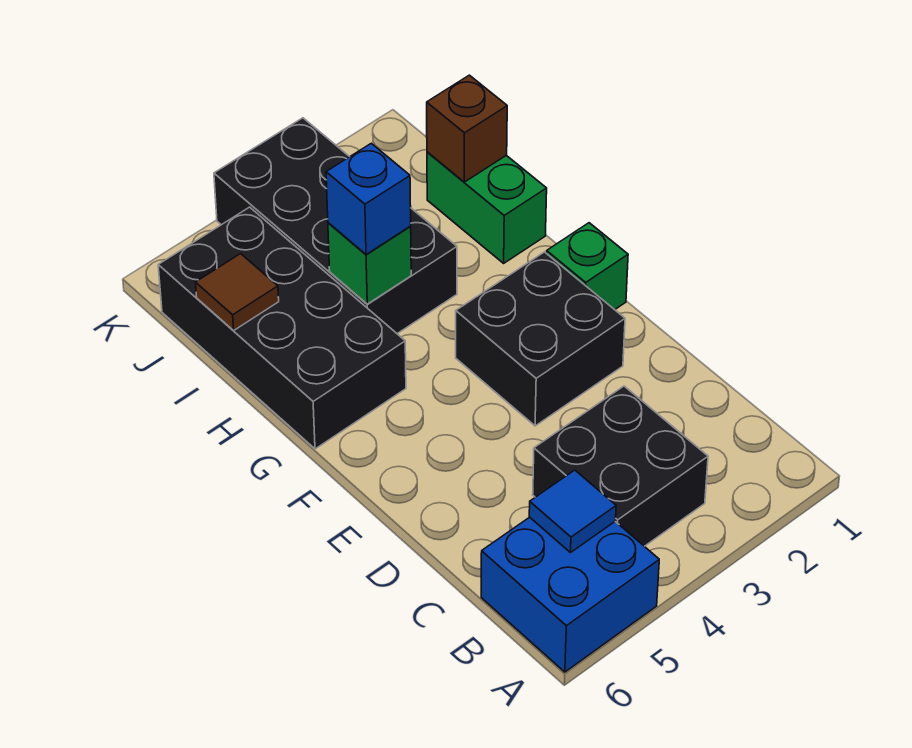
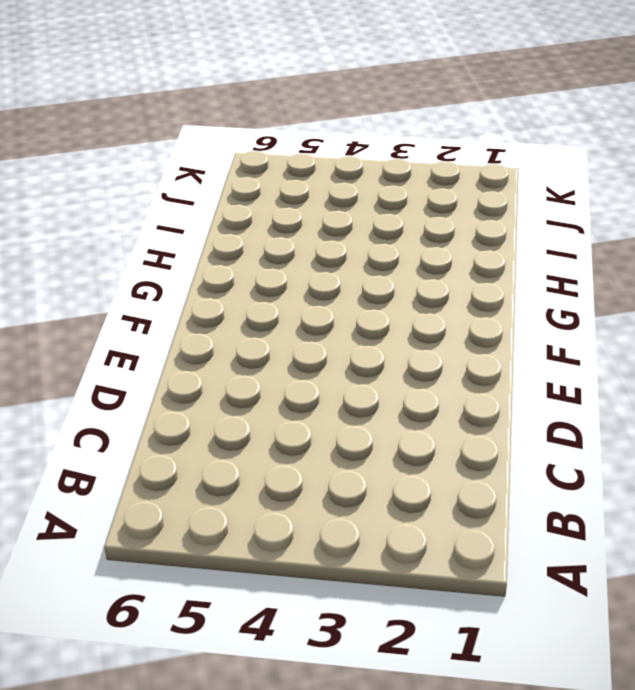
none -> blue brick A5:B6 level 1
none -> black brick B3:C4 level 1
none -> black brick E2:F3 level 1

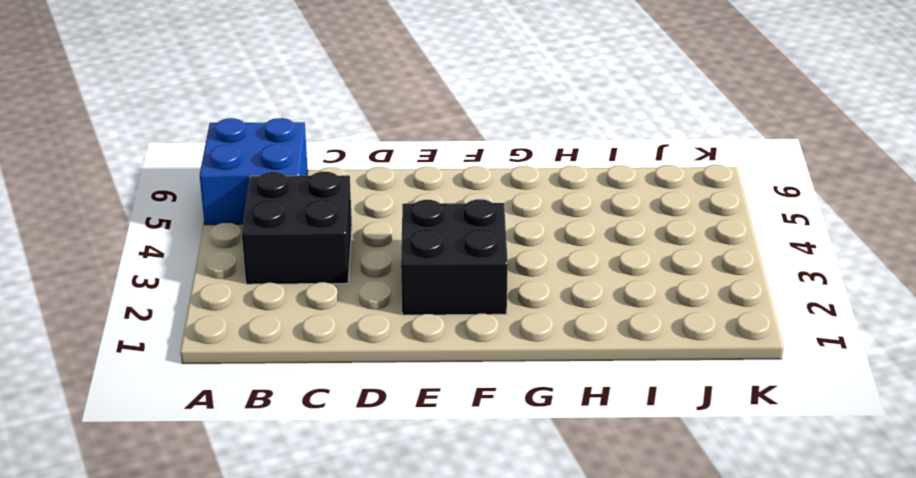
none -> green brick F1 level 1
none -> black brick G5:J6 level 1
none -> green brick H1:I1 level 1

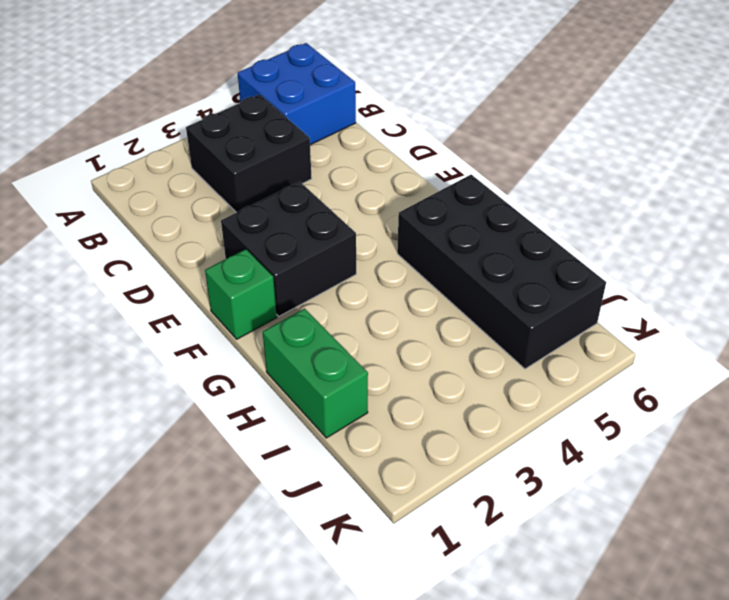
none -> black brick H3:K4 level 1
none -> blue tile B5 level 2
none -> green brick H4 level 2

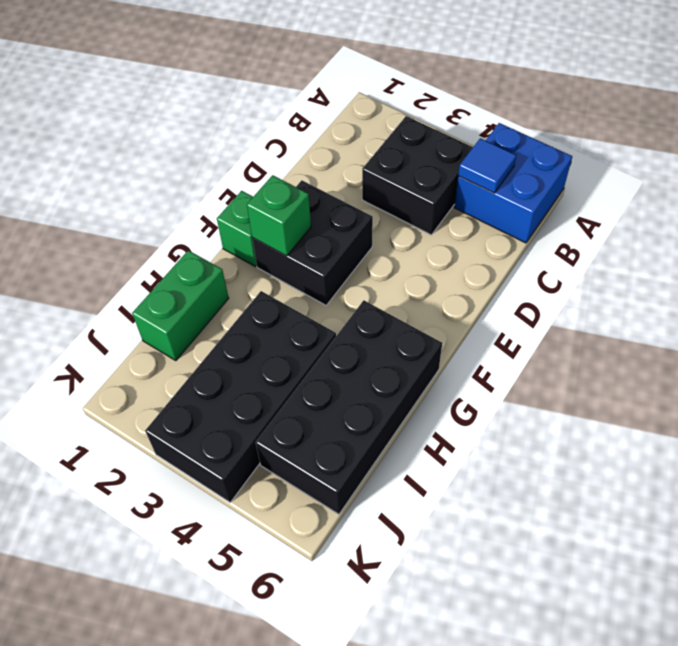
green brick F2 level 2 -> green brick H4 level 2
none -> brown brick I1 level 2
none -> brown tile I6 level 2
none -> blue brick H4 level 3

